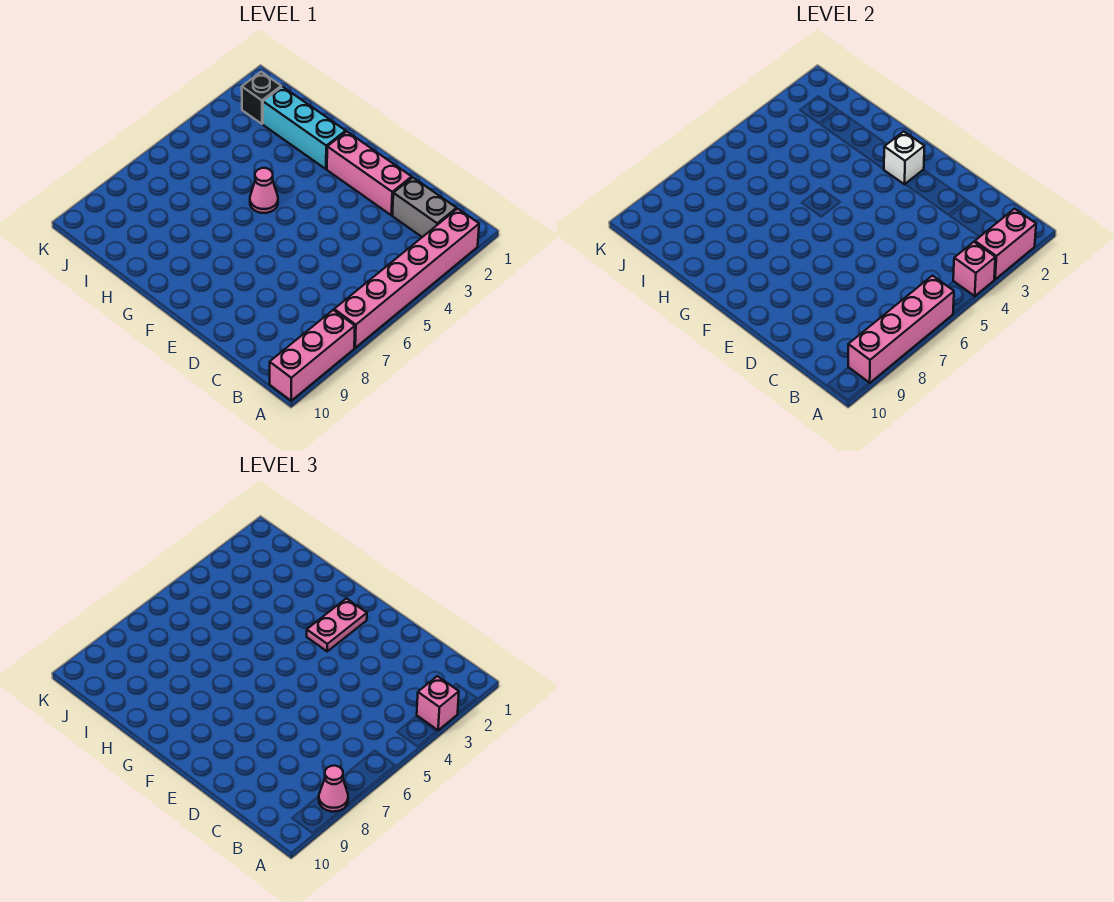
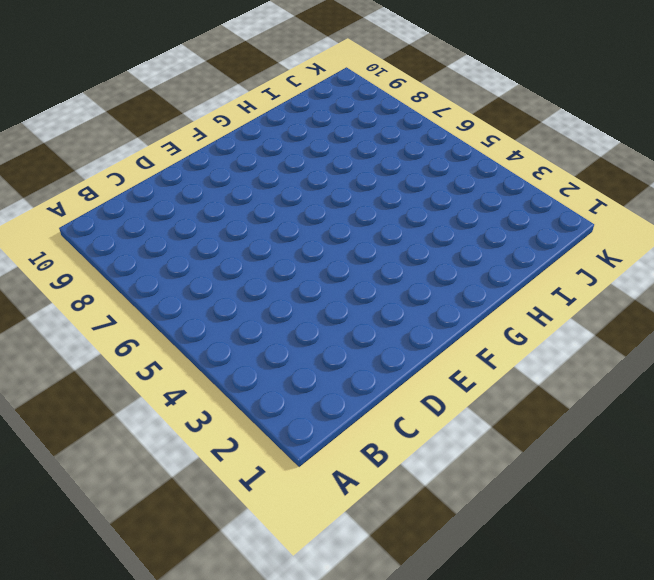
none -> pink brick A2:A7 level 1
none -> pink brick A8:A10 level 1
none -> grey brick B2:C2 level 1

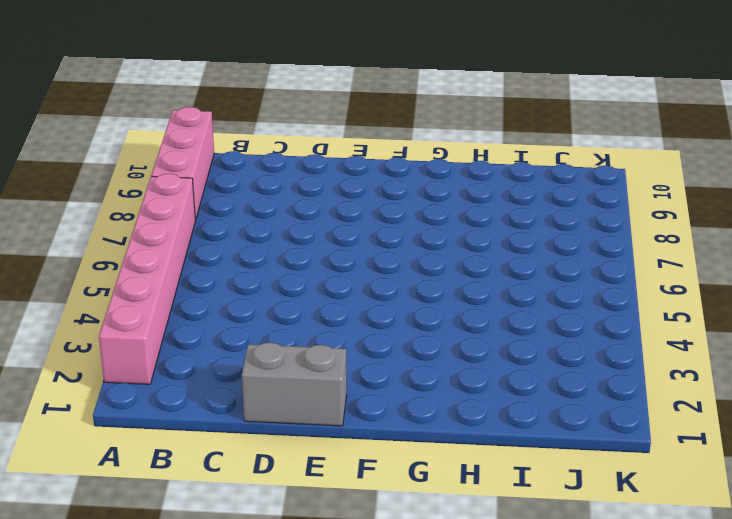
grey brick D1:E1 level 1 -> grey brick B2:C2 level 1
none -> pink brick D2:F2 level 1
none -> cyan brick G2:I2 level 1
none -> pink cone G5 level 1

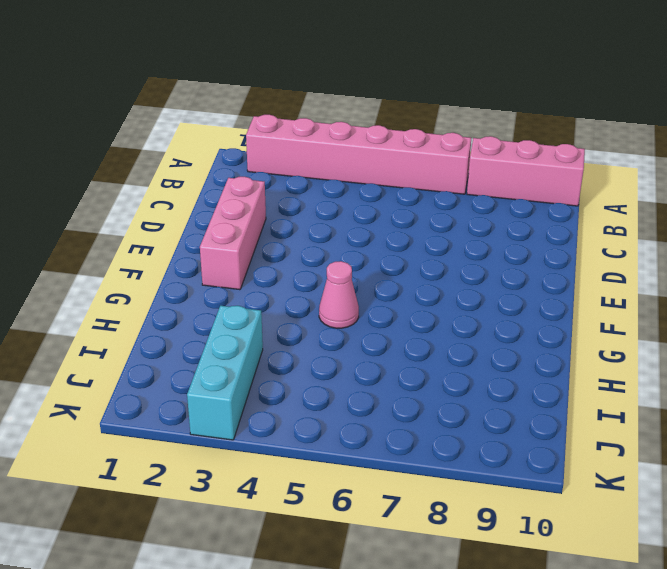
cyan brick I3:K3 level 1 -> cyan brick G2:I2 level 1
none -> grey brick B2:C2 level 1
none -> black brick J2 level 1
none -> pink brick A2:A3 level 2

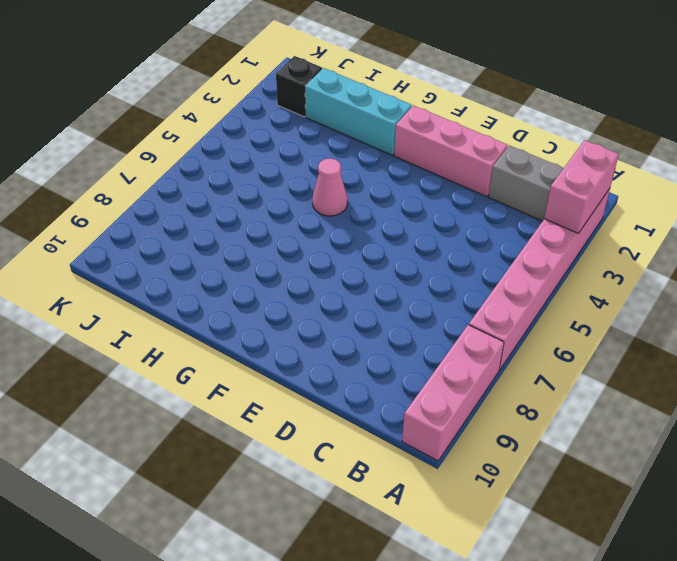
none -> pink brick A4 level 2
none -> pink brick A6:A9 level 2
none -> white brick F2 level 2

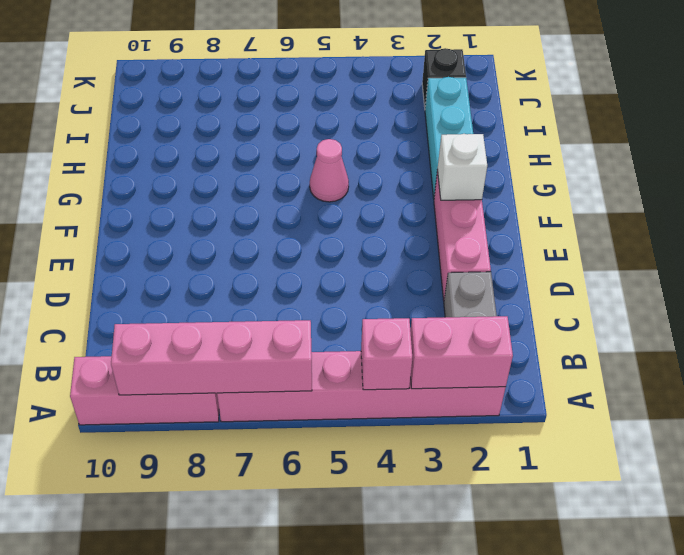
none -> pink brick A3 level 3
none -> pink cone A8 level 3
none -> pink plate F2:F3 level 3

